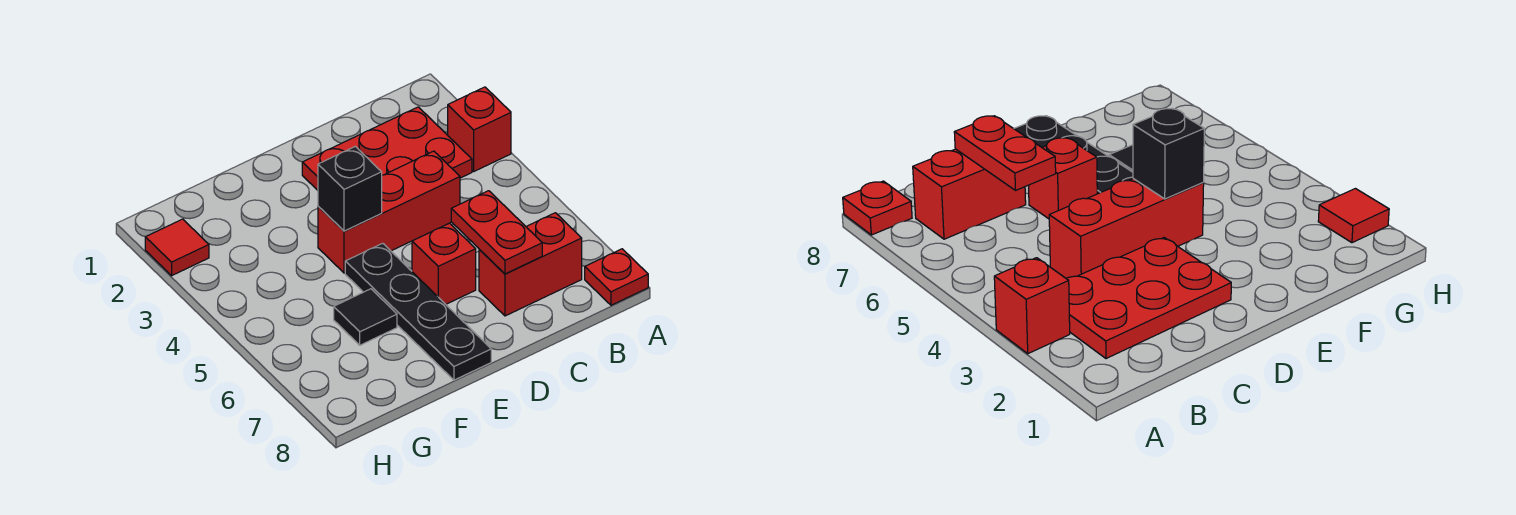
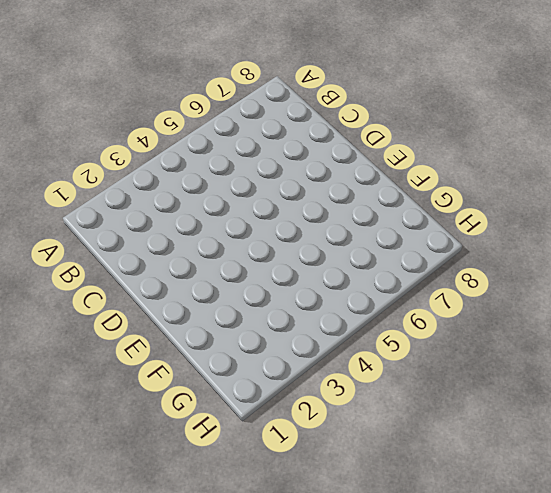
none -> red brick A3 level 1
none -> red plate A8 level 1

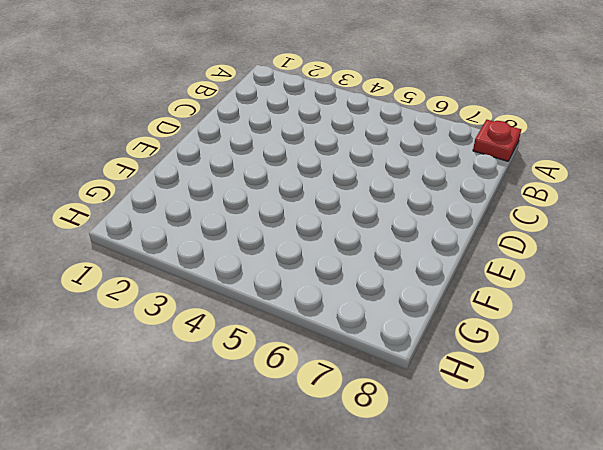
none -> red brick A3 level 1
none -> red plate B2:D3 level 1

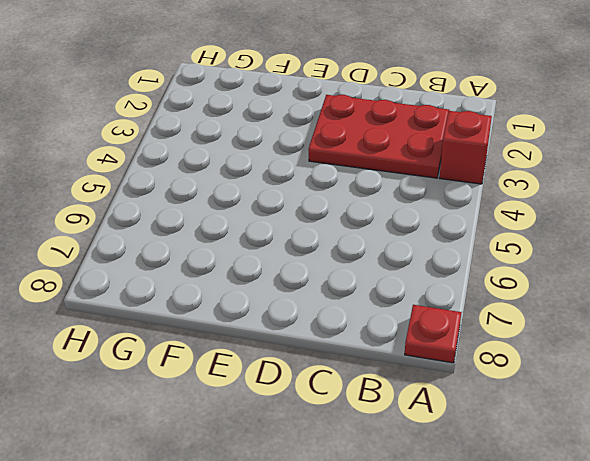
none -> red brick B7:C7 level 1
none -> red brick C4:E4 level 1

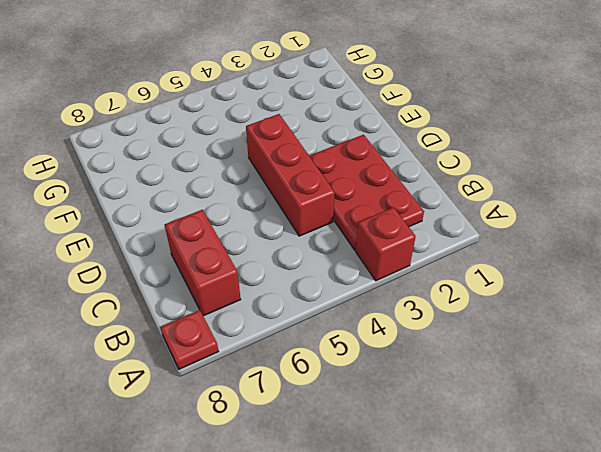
none -> red brick D6 level 1
none -> black plate E5:E8 level 1

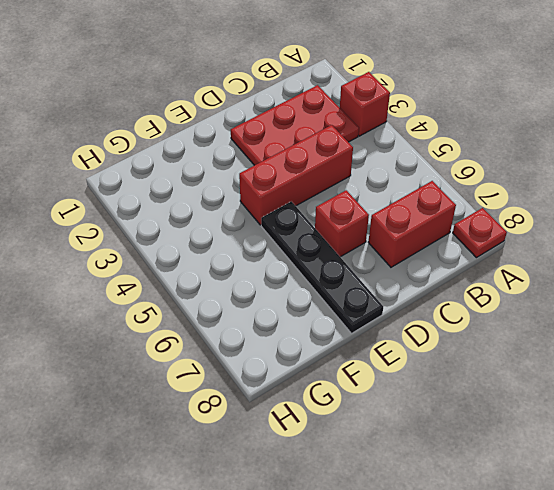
none -> black tile F6 level 1
none -> red tile H2 level 1

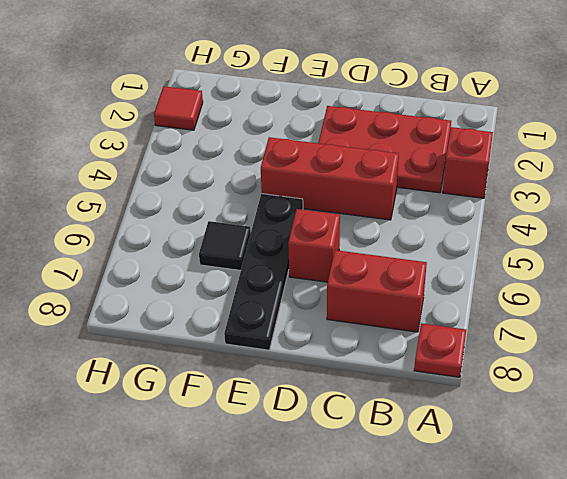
none -> red plate C6:C7 level 2
none -> black brick E4 level 2

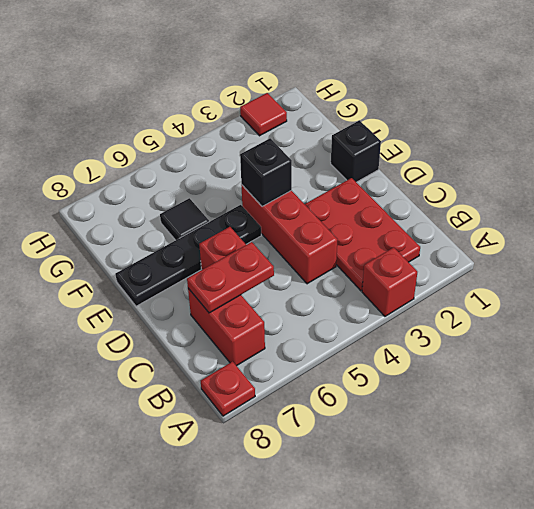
black brick E1 level 1 -> none

